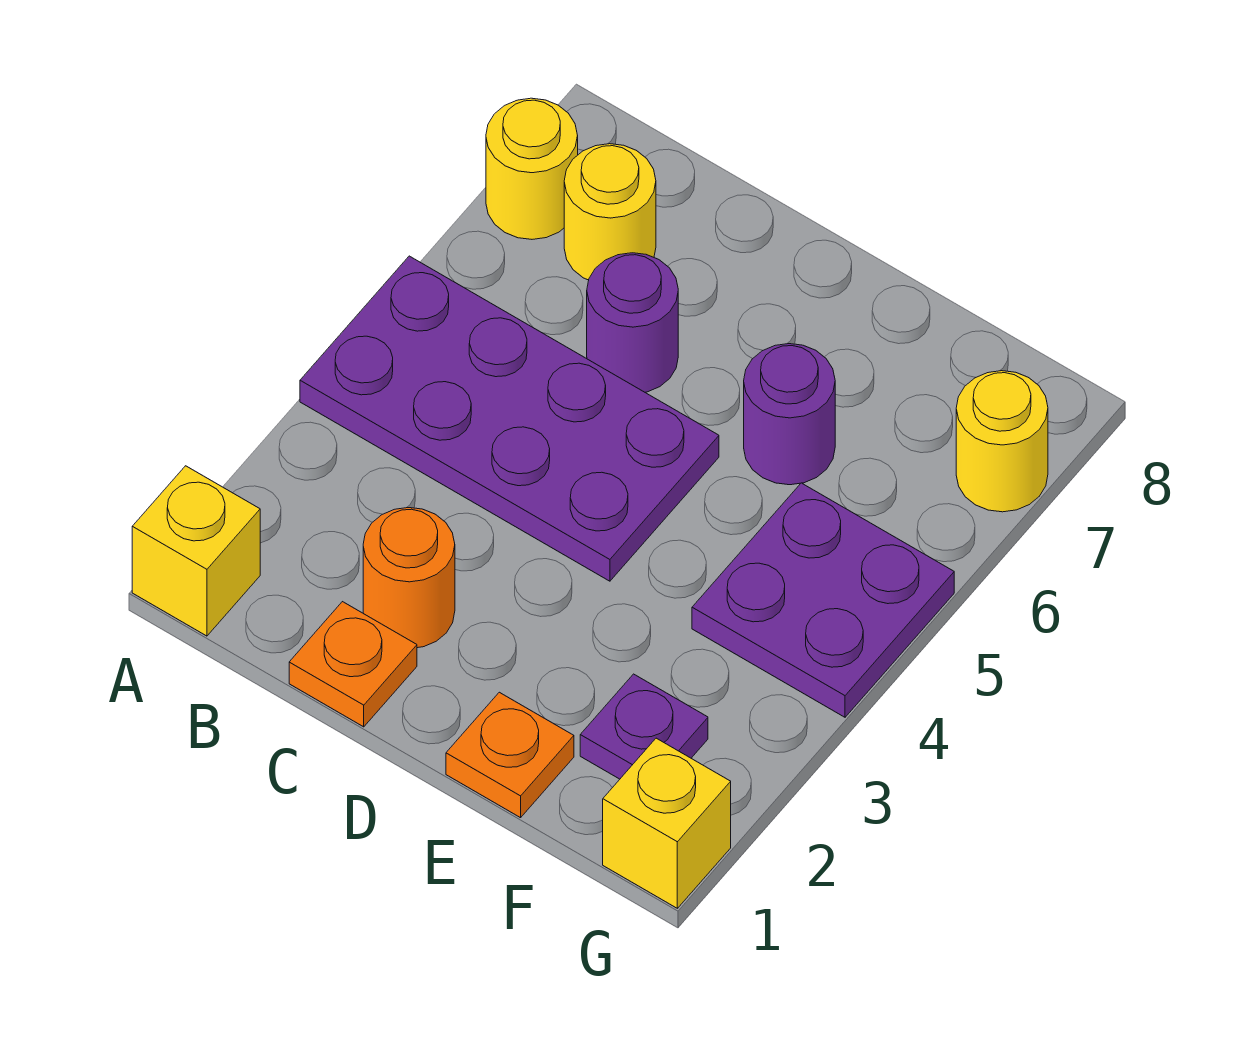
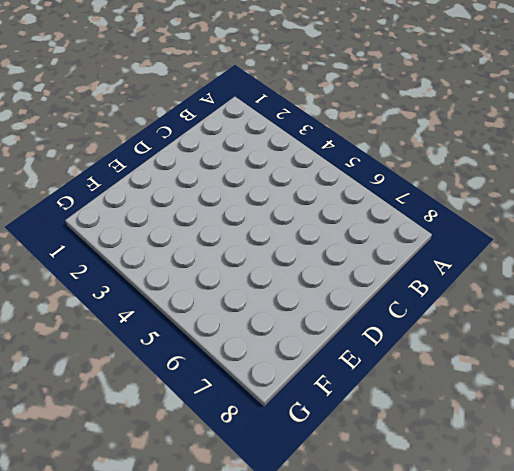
none -> yellow brick A1 level 1
none -> purple plate A4:D5 level 1
none -> yellow round brick A7 level 1

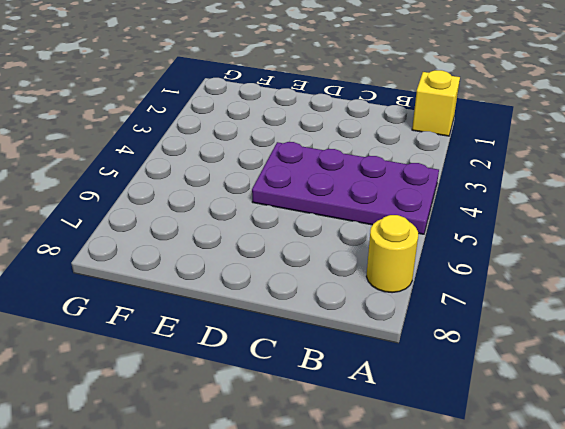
none -> yellow round brick B7 level 1
none -> orange plate C1 level 1
none -> orange round brick C2 level 1

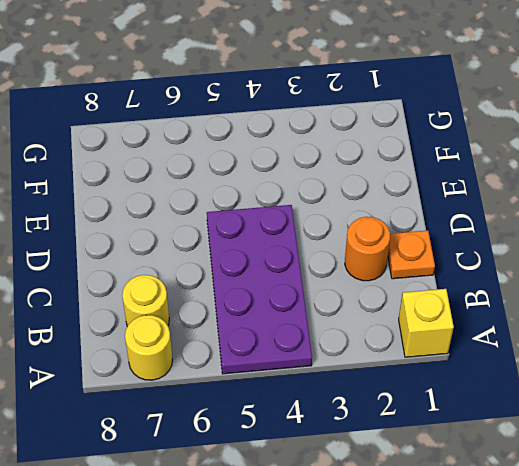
none -> purple round brick C6 level 1
none -> orange plate E1 level 1
none -> purple round brick E6 level 1

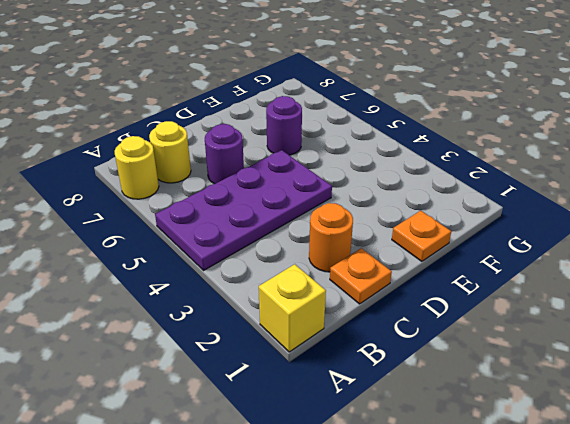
none -> purple plate F2 level 1
none -> purple plate F4:G5 level 1
none -> yellow brick G1 level 1

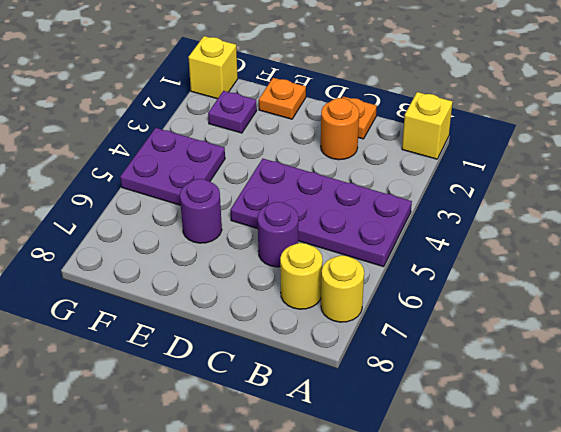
none -> yellow round brick G7 level 1

